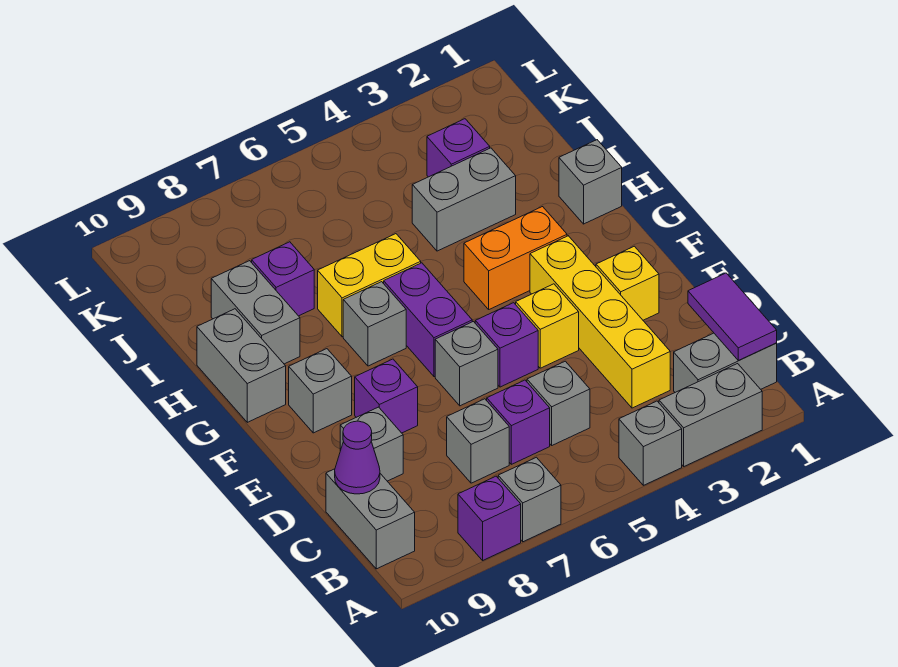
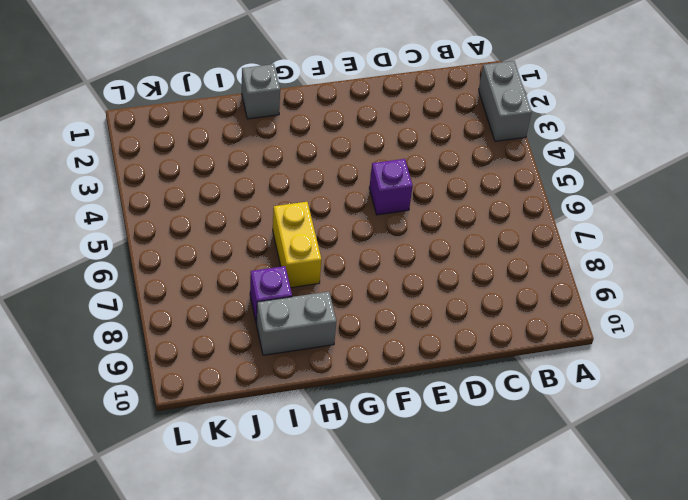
none -> grey brick A4 level 1
none -> grey brick A7 level 1
none -> purple brick A8 level 1

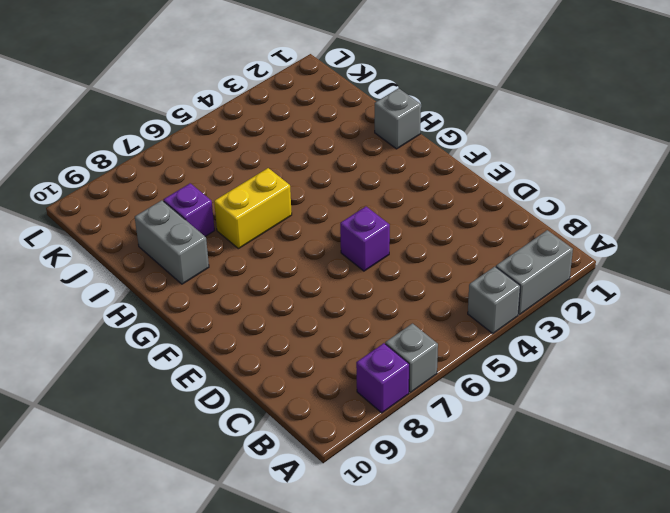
none -> grey brick B1:B2 level 1
none -> grey brick B10:C10 level 1
none -> yellow brick C3:F3 level 1

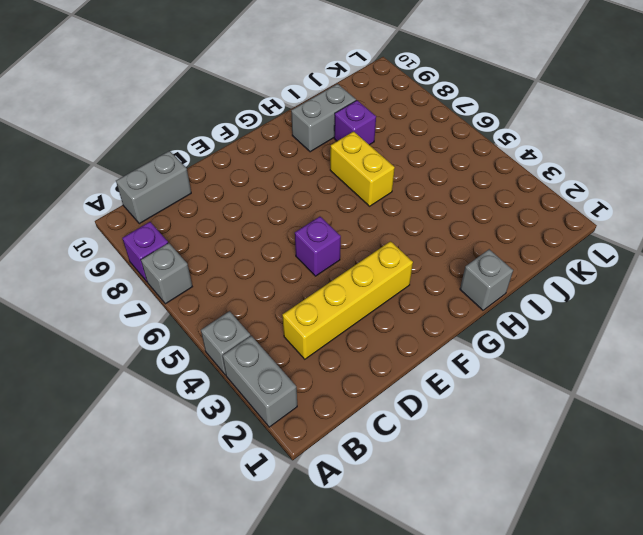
none -> grey brick B1:B2 level 1
none -> grey brick C5 level 1
none -> purple brick C6 level 1

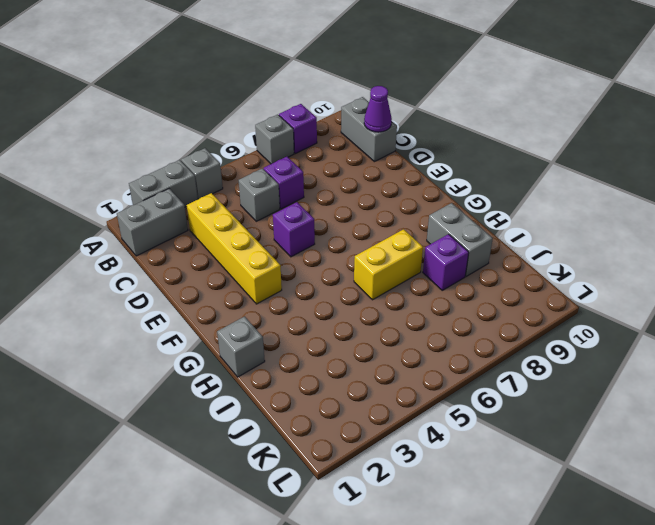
none -> grey brick C7 level 1
none -> grey brick D9 level 1
none -> yellow brick E2 level 1

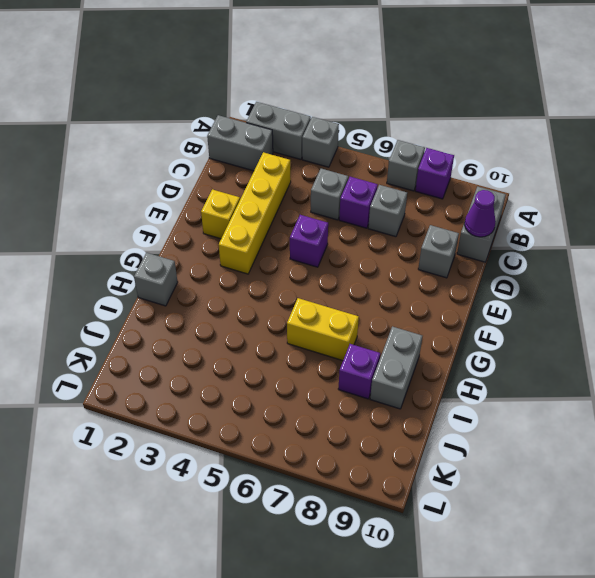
none -> yellow brick E4 level 1
none -> grey brick E6 level 1
none -> purple brick E8 level 1

